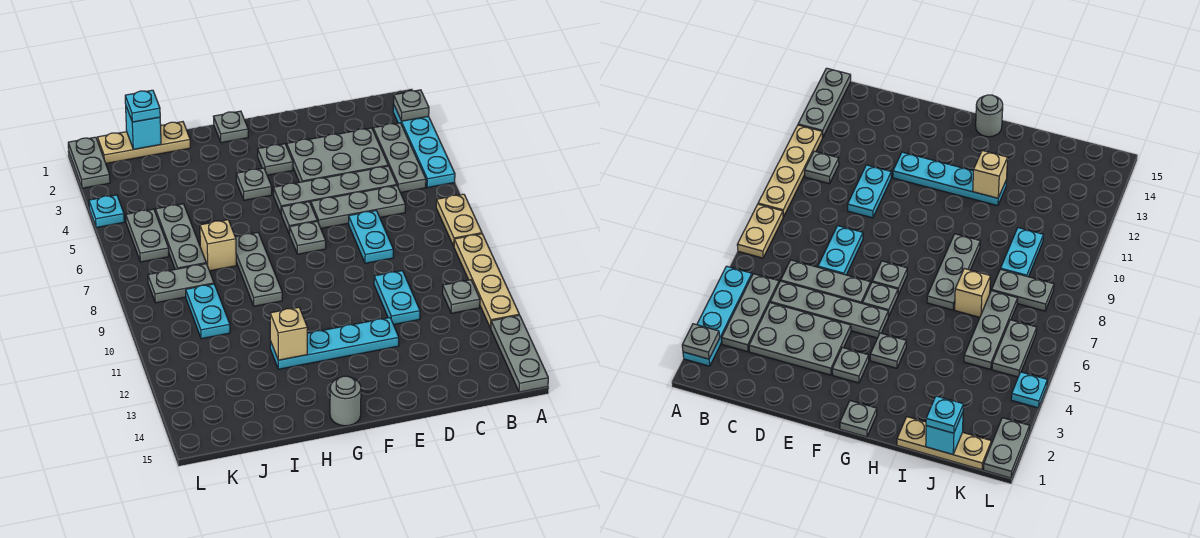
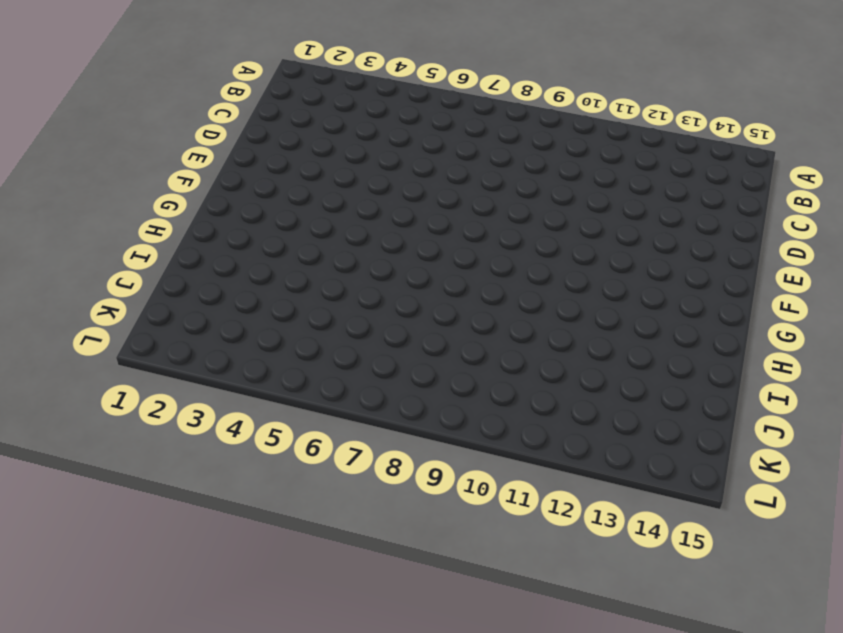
none -> cyan plate A2:A5 level 1
none -> tan plate A7:A8 level 1
none -> tan plate A9:A12 level 1
none -> grey plate A13:A15 level 1

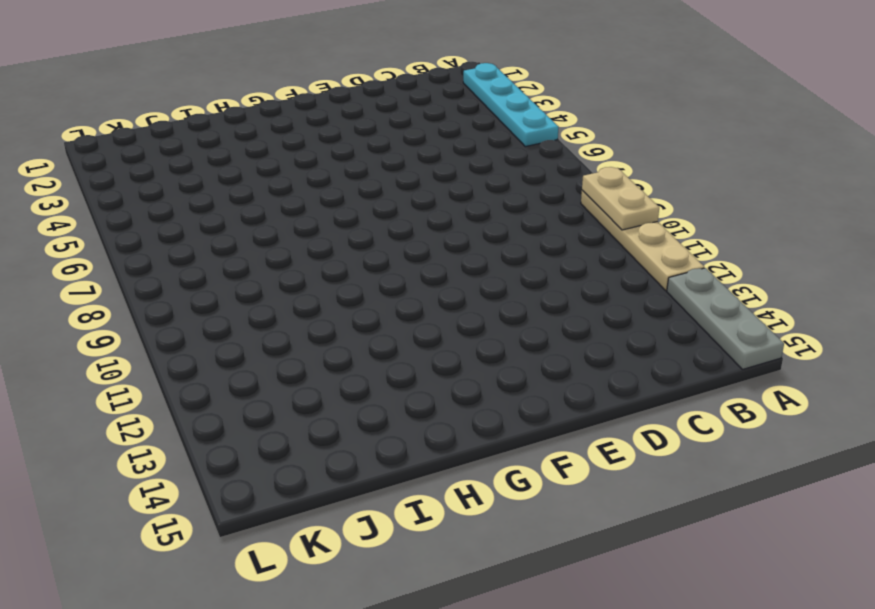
tan plate A9:A10 level 2 -> tan plate A7:A8 level 1
none -> grey plate B3:B5 level 1
none -> grey plate B11 level 1
none -> grey plate C3:E4 level 1
none -> grey plate C5:F5 level 1

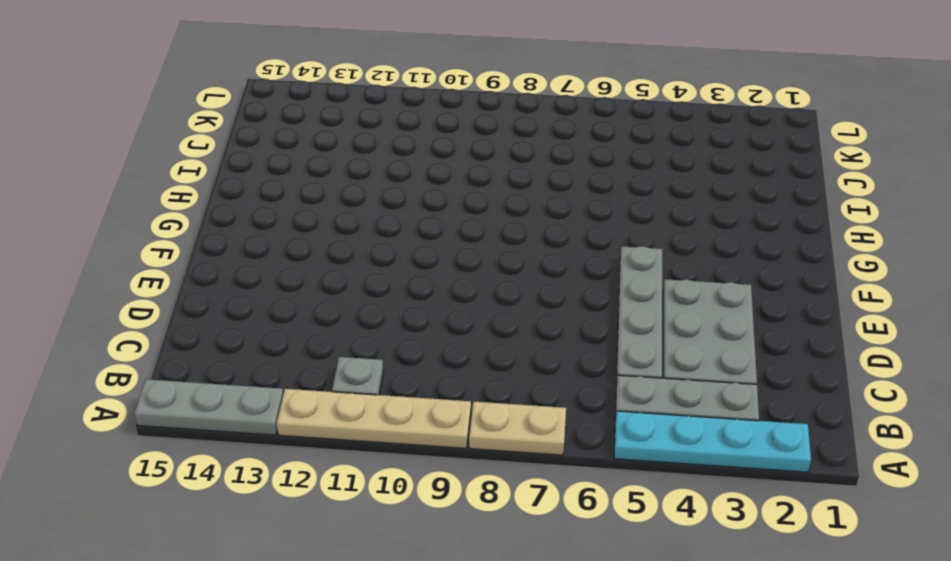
none -> grey plate C6:E6 level 1
none -> cyan plate D7:D8 level 1
none -> cyan plate D10:D11 level 1
none -> cyan plate E12:H12 level 1

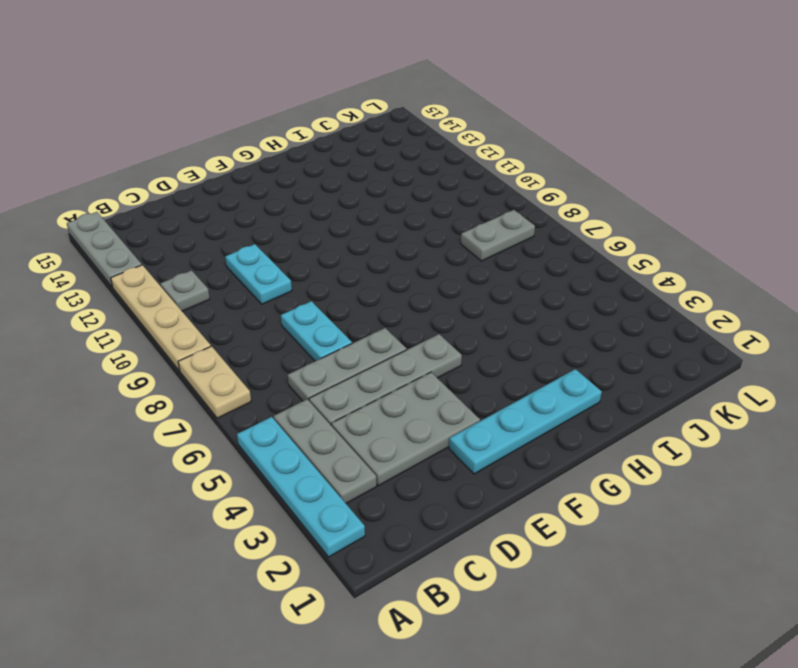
cyan plate E2:H2 level 1 -> cyan plate E12:H12 level 1
none -> grey plate F3 level 1
none -> grey plate F6 level 1
none -> grey plate F7 level 1
none -> grey plate G1 level 1

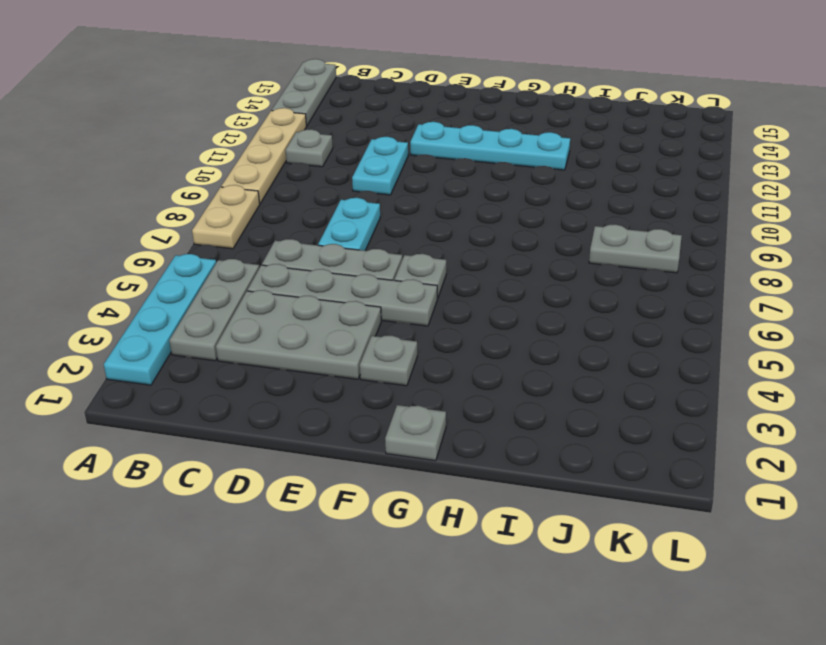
none -> grey plate F7 level 1
none -> grey plate G4 level 1
none -> grey round brick G15 level 1
none -> grey plate H7:H9 level 1

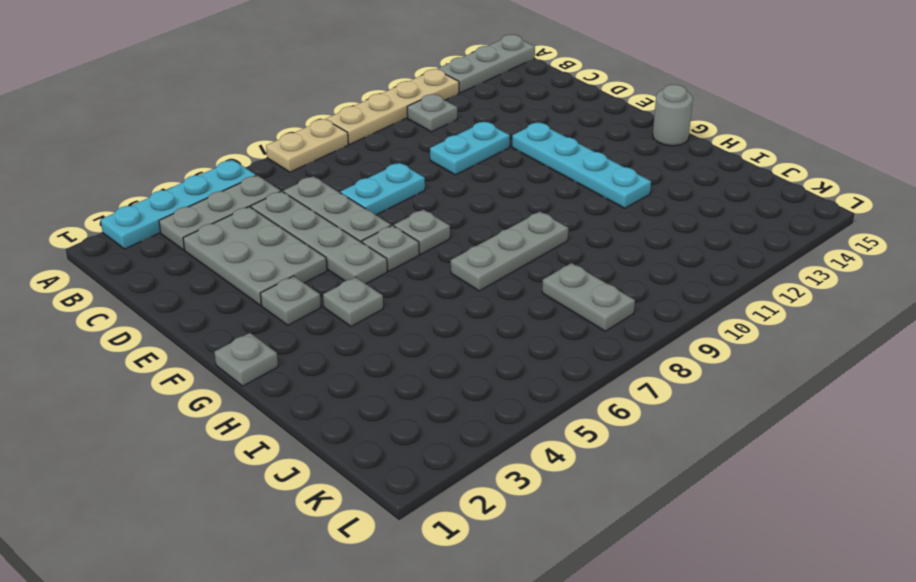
none -> tan plate I1:K1 level 1
none -> tan brick I7 level 1
none -> grey plate J5:J7 level 1
none -> cyan plate J9:J10 level 1

